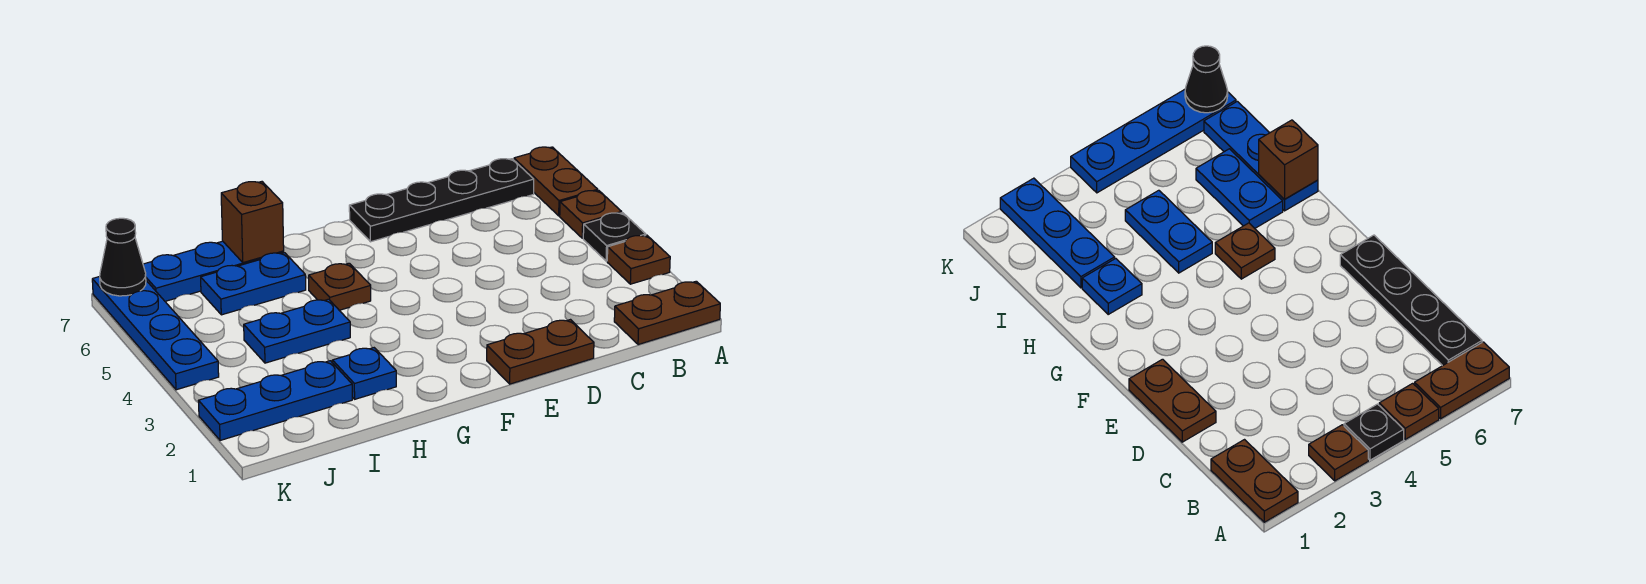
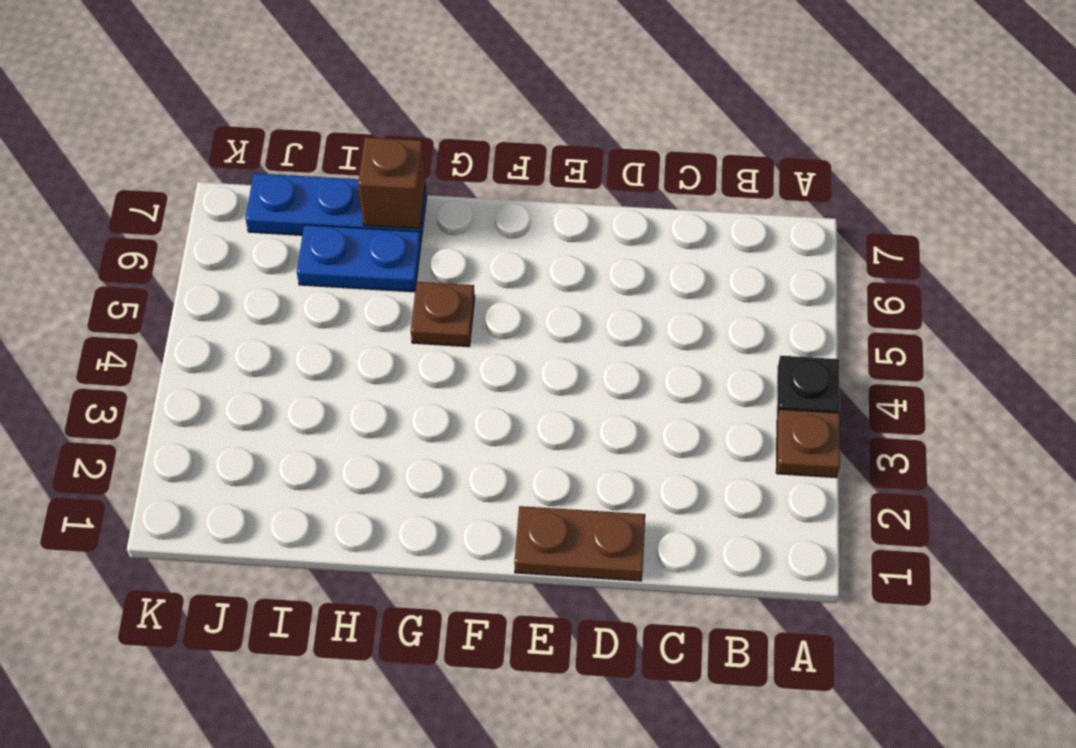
none -> brown plate A1:B1 level 1
none -> brown plate A5 level 1
none -> brown plate A6:A7 level 1

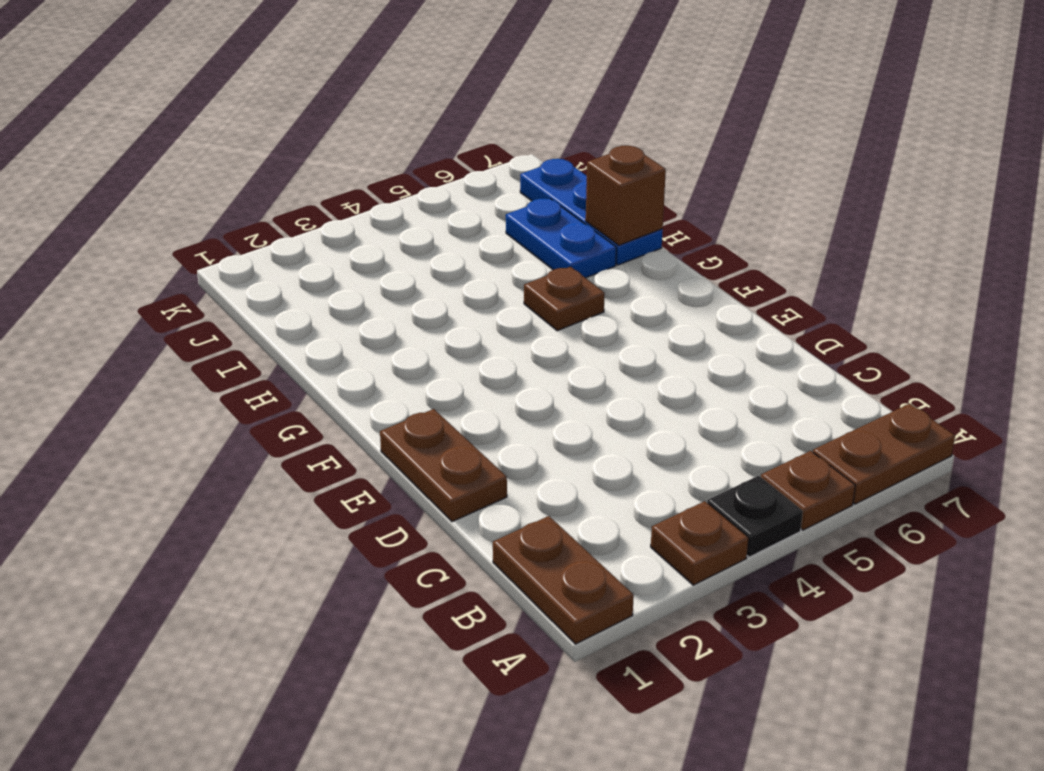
none -> black plate B7:E7 level 1
none -> blue plate H2 level 1
none -> blue plate H4:I4 level 1

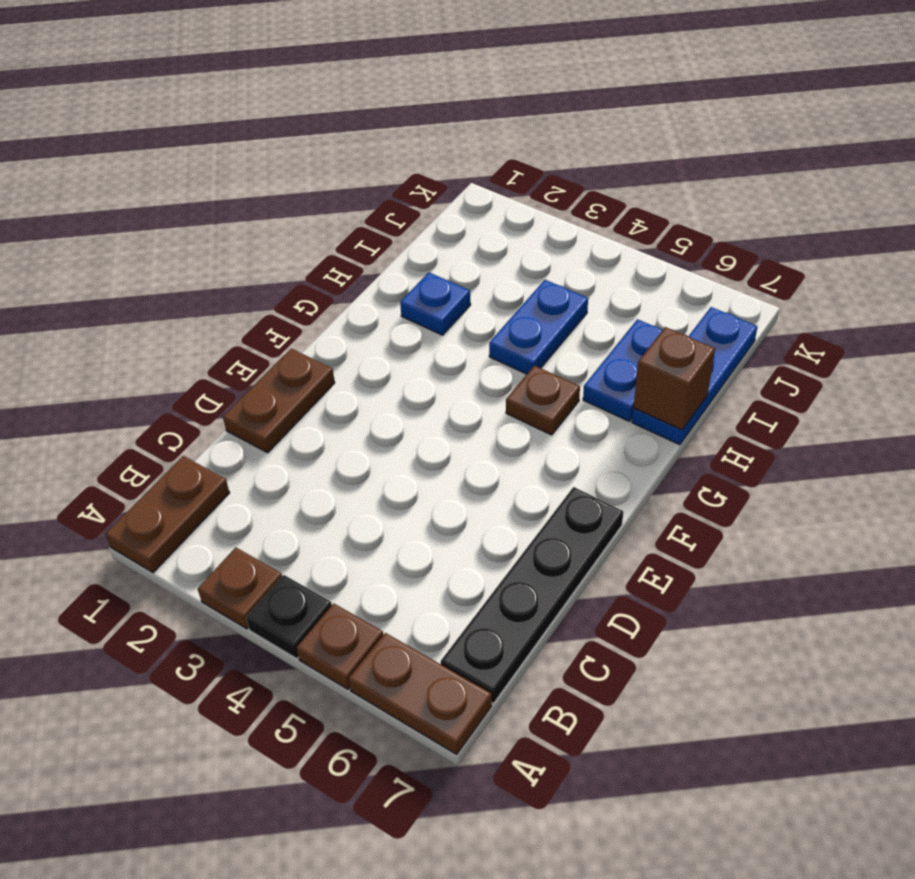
none -> blue plate I2:K2 level 1
none -> blue plate K4:K7 level 1
none -> black cone K7 level 2

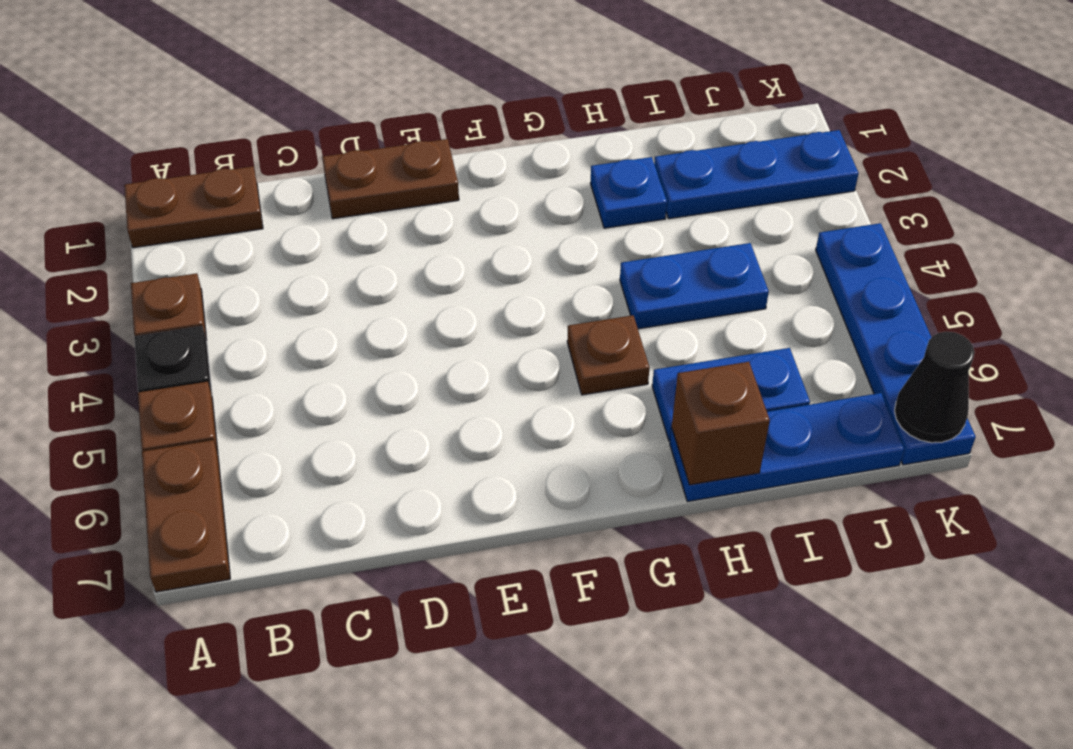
none -> black plate B7:E7 level 1

